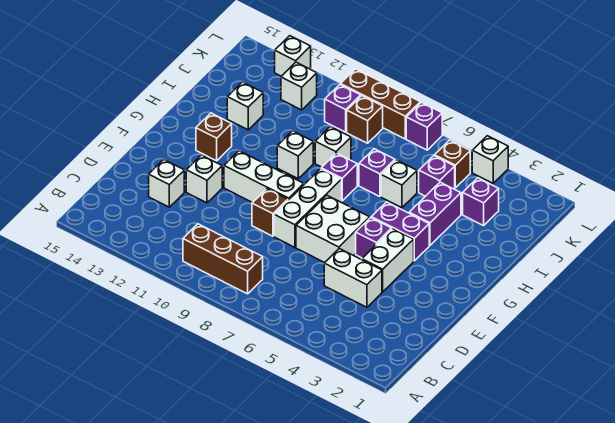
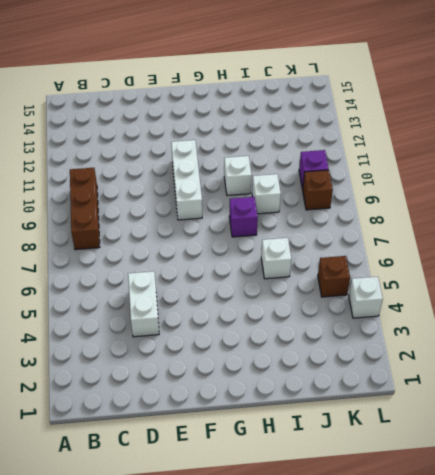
none -> white brick D13 level 1
none -> white brick E4:F4 level 1
none -> white brick E6:F7 level 1

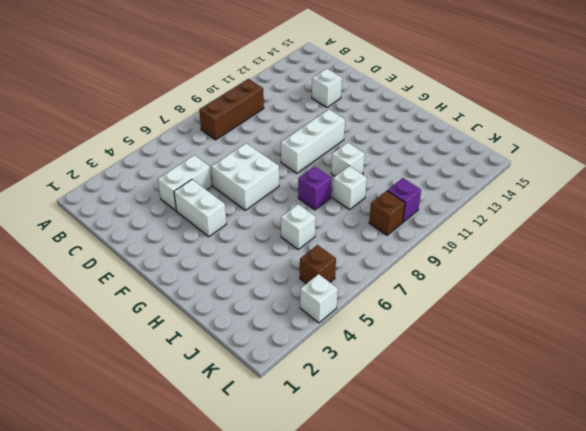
none -> white brick E8:G8 level 1
none -> brown brick E9 level 1
none -> white brick E12 level 1

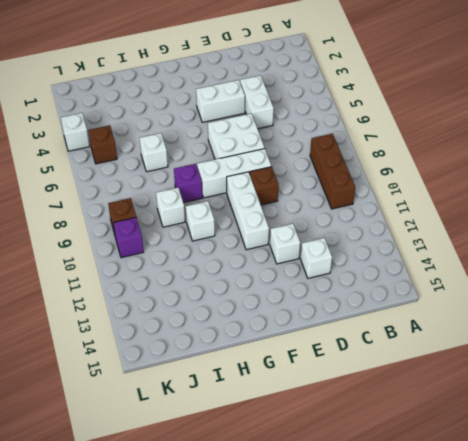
none -> purple brick F5 level 1
none -> purple brick G4:G5 level 1
none -> brown brick G13 level 1

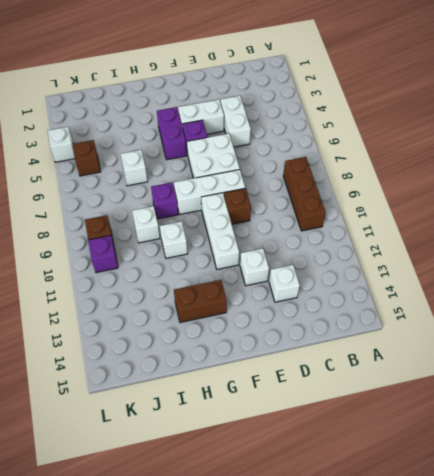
brown brick G13:H13 level 1 -> brown brick G13 level 1
none -> purple brick H4:I4 level 1
none -> purple brick I7 level 1
none -> white brick I13 level 1

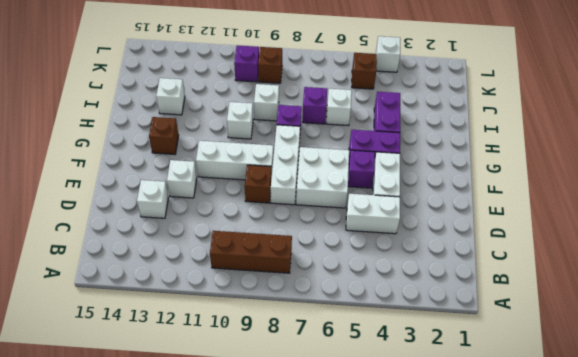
none -> purple brick J3 level 1
none -> purple brick J5 level 1
none -> white brick K12 level 1

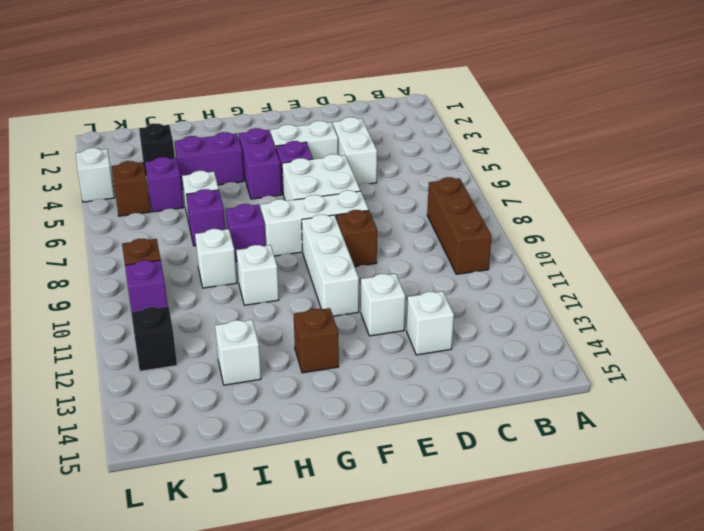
black brick J3 level 1 -> purple brick J3 level 1
black brick K12 level 1 -> white brick K12 level 1
none -> purple brick L7 level 1
none -> brown brick L8:L10 level 1
none -> white brick L13 level 1

